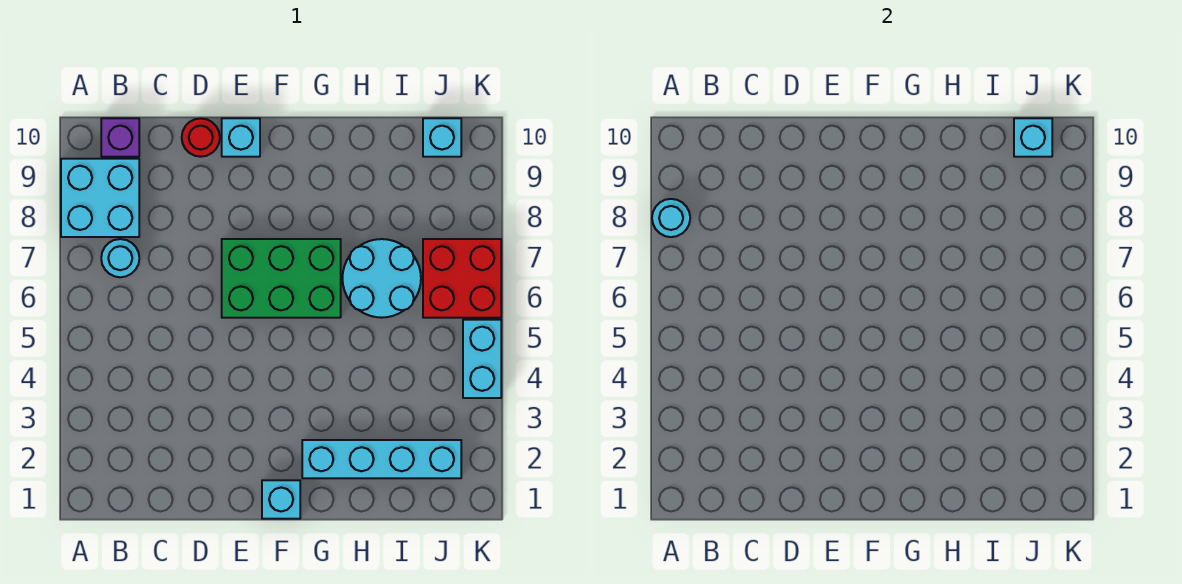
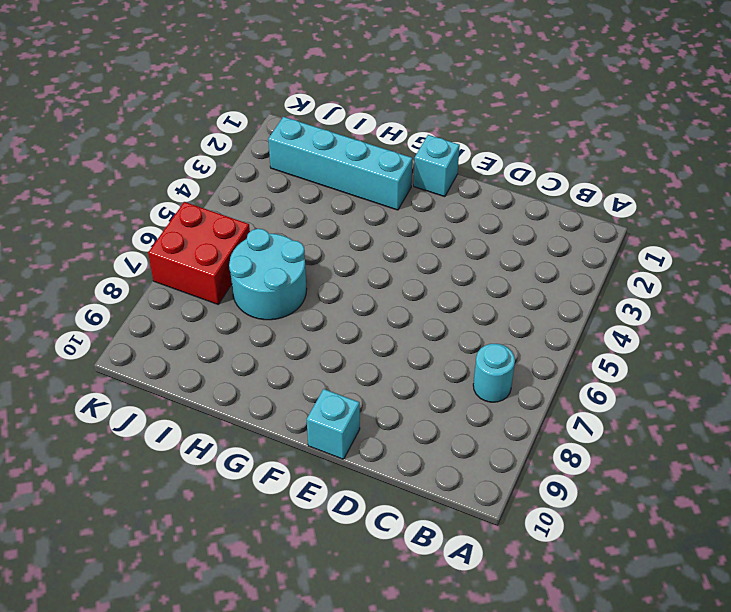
none -> cyan brick A8:B9 level 1
none -> purple brick B10 level 1
none -> red round brick D10 level 1

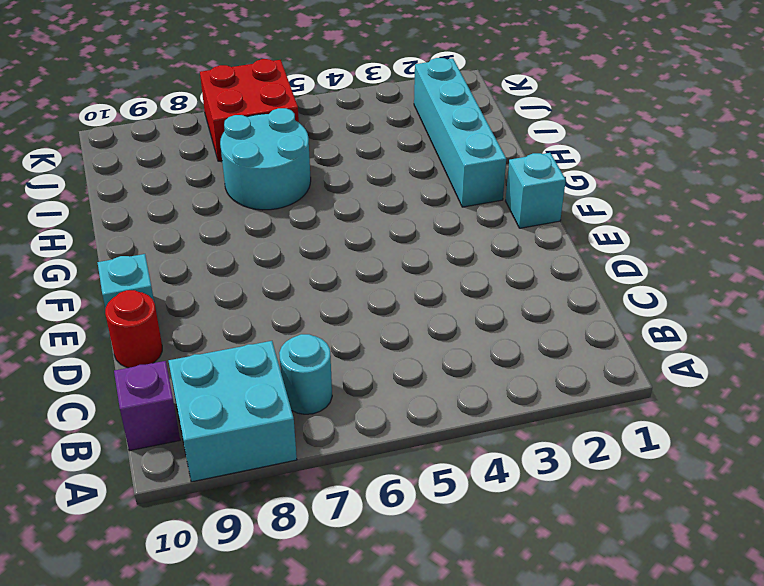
none -> green brick E6:G7 level 1
none -> cyan brick J10 level 1
none -> cyan brick K4:K5 level 1

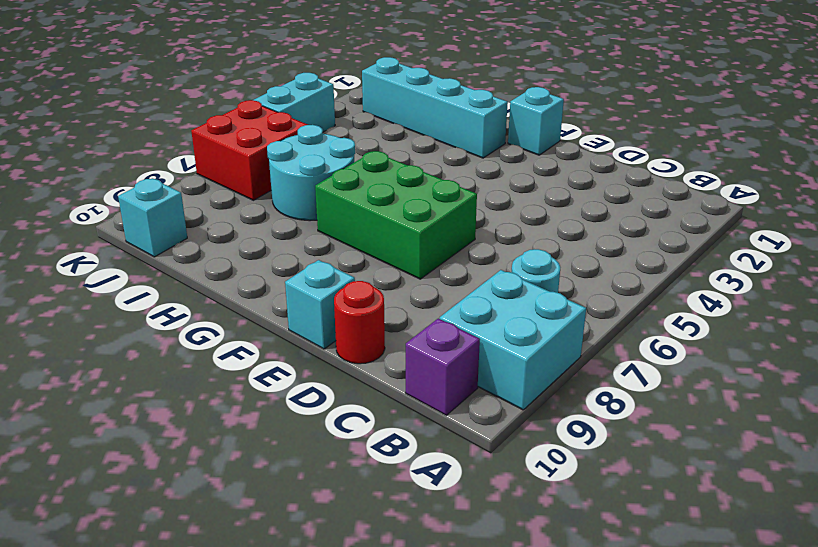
none -> cyan round brick A8 level 2
none -> cyan brick J10 level 2

